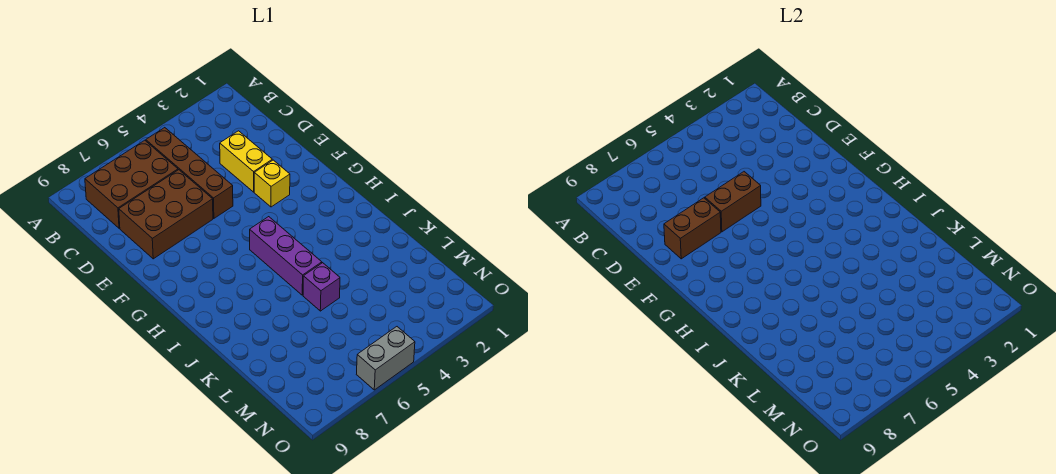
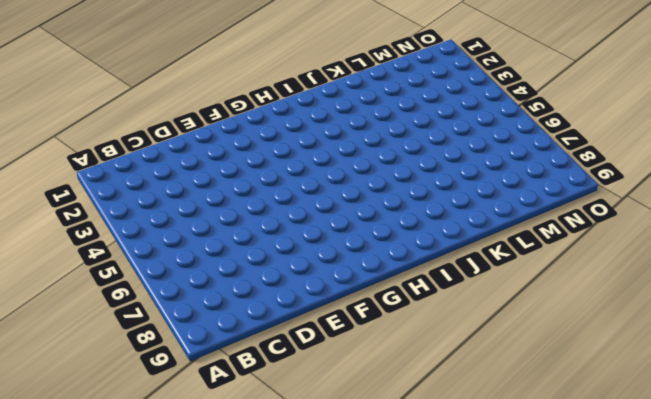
none -> brown brick B5:E5 level 1
none -> brown brick B6:C8 level 1

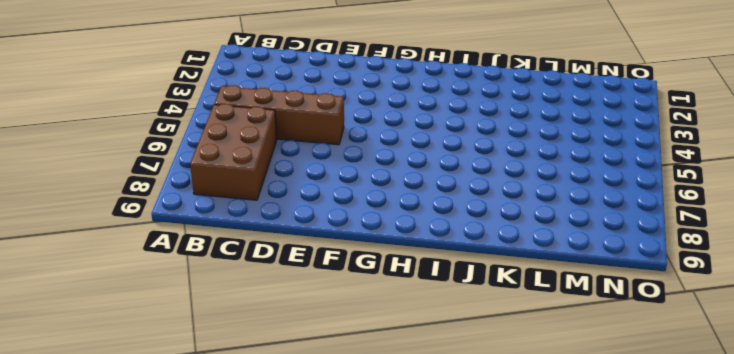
none -> yellow brick D3:E3 level 1
none -> brown brick D6:E8 level 1

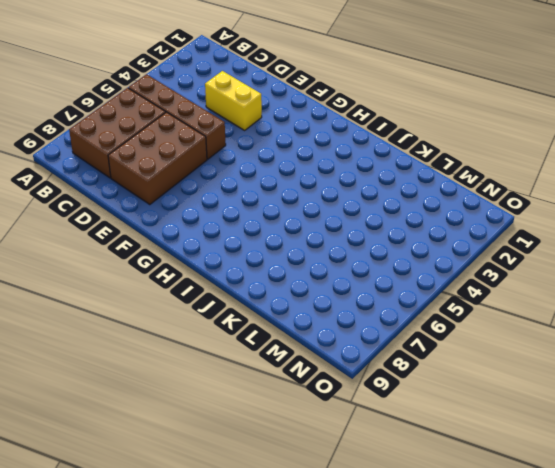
none -> yellow brick F3 level 1
none -> purple brick H5:J5 level 1

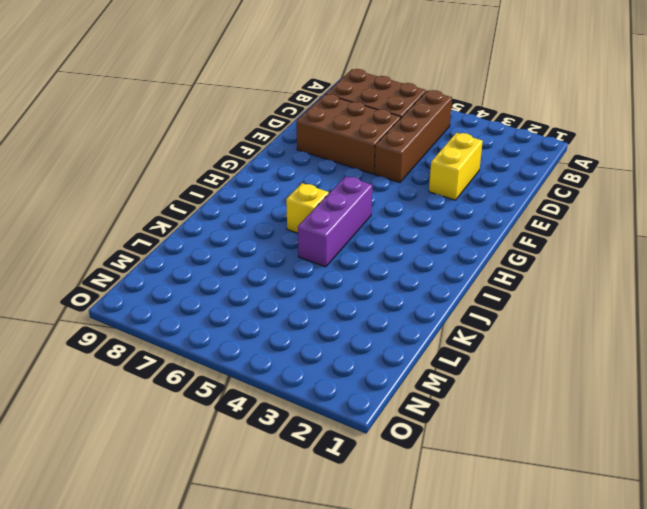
yellow brick I6 level 1 -> yellow brick F3 level 1
none -> purple brick K5 level 1
none -> grey brick O5:O6 level 1

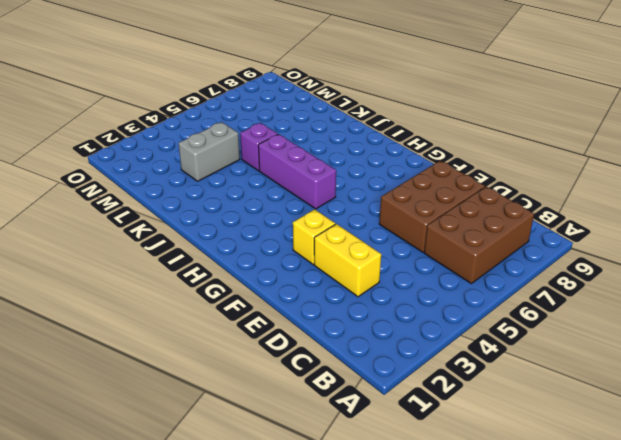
grey brick L3:L4 level 1 -> grey brick O5:O6 level 1
none -> brown brick B5:E5 level 1
none -> brown brick E5:E6 level 2

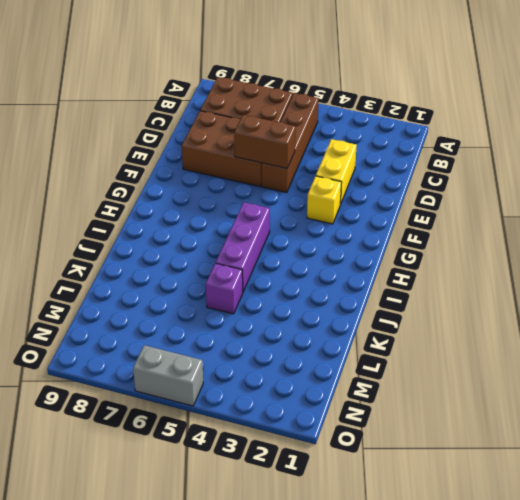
none -> brown brick E7:E8 level 2

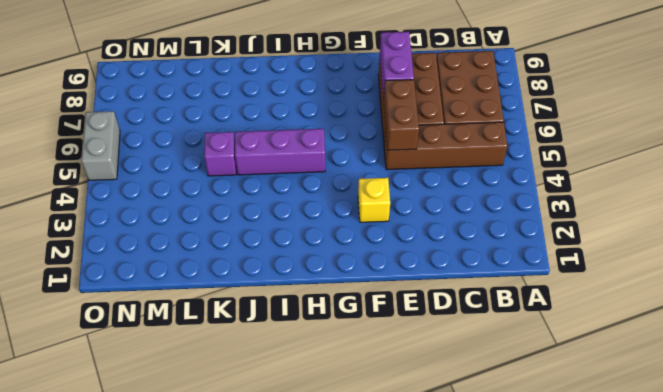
purple brick E7:E8 level 2 -> brown brick E7:E8 level 2
none -> yellow brick D3:E3 level 1

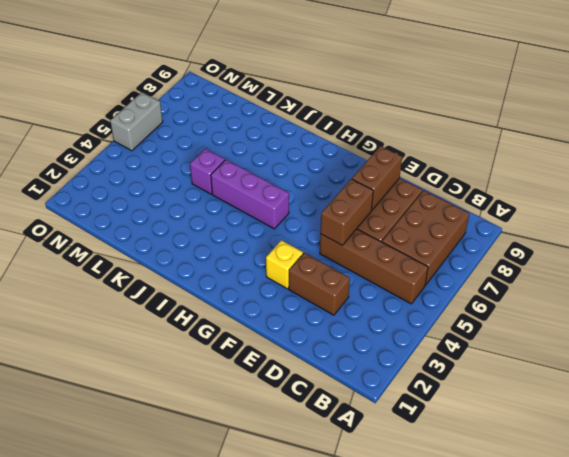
brown brick D3:E3 level 1 -> yellow brick D3:E3 level 1

